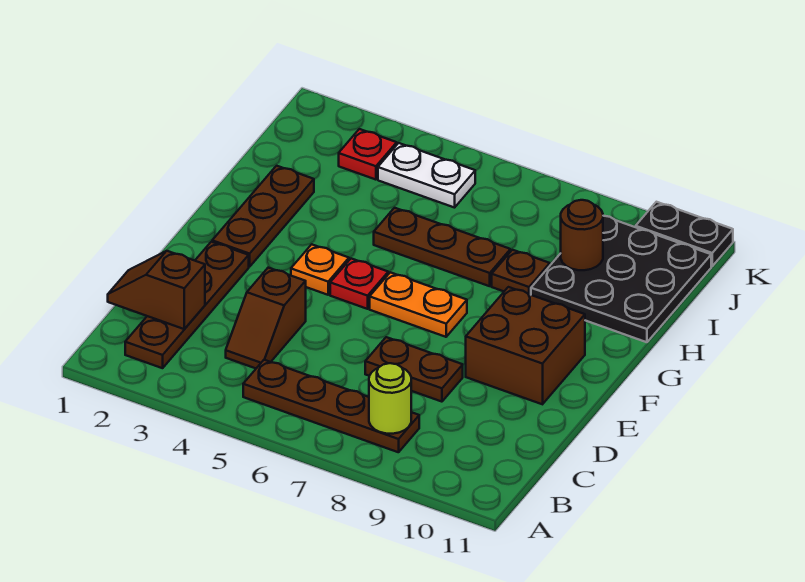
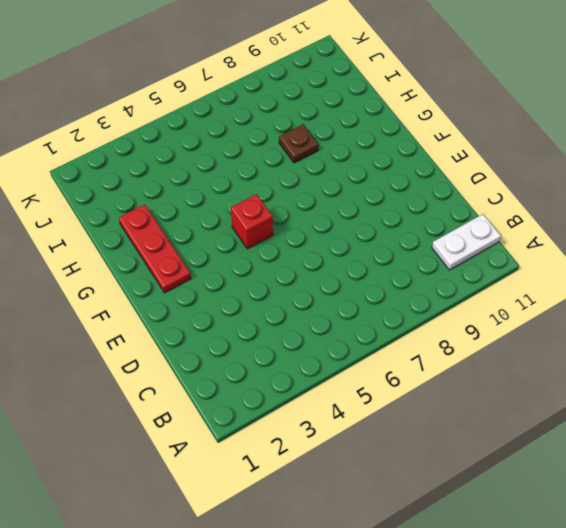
white plate B10:B11 level 1 -> white plate J4:J5 level 1
red plate F2:H2 level 1 -> brown plate F2:H2 level 1
red brick F5 level 1 -> red plate F5 level 1
none -> brown plate B2:E2 level 1
none -> brown plate B5:B8 level 1
none -> brown slope C4:D4 level 1 top D

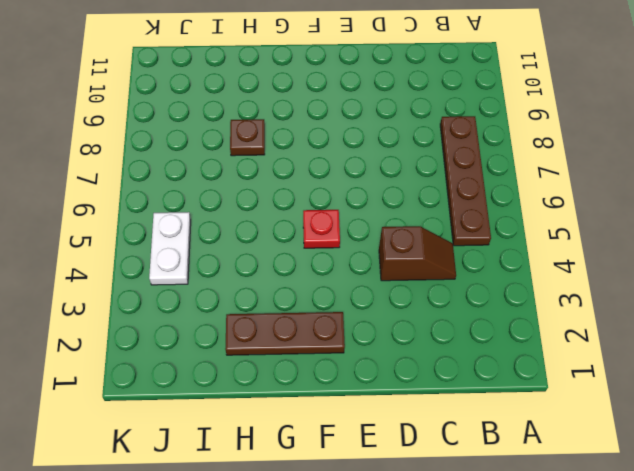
none -> brown plate B2:E2 level 1
none -> brown plate D7:D8 level 1
none -> brown brick E9:F10 level 1

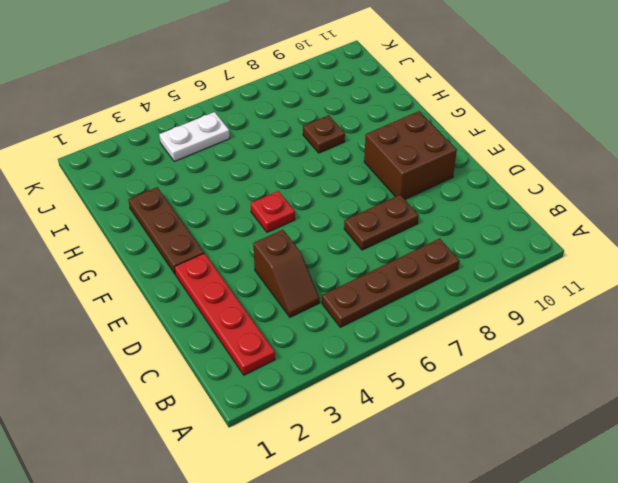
red plate B2:E2 level 1 -> brown plate B2:E2 level 1
none -> orange plate F4 level 1
none -> orange plate F6:F7 level 1
none -> brown plate H5:H7 level 1

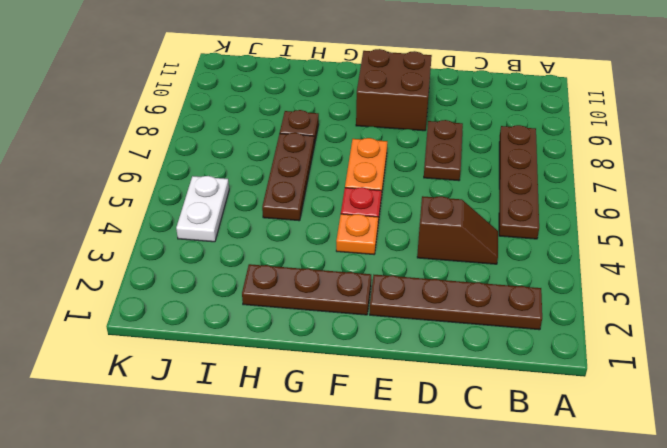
none -> black plate H9:J11 level 1
none -> red plate J3 level 1
none -> black plate K10:K11 level 1

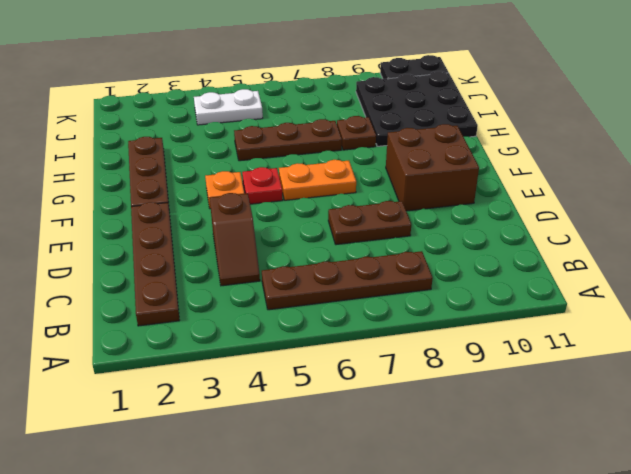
none -> red plate J3 level 1
none -> lime round brick B8 level 2
none -> brown slope C1:C2 level 2 top 2

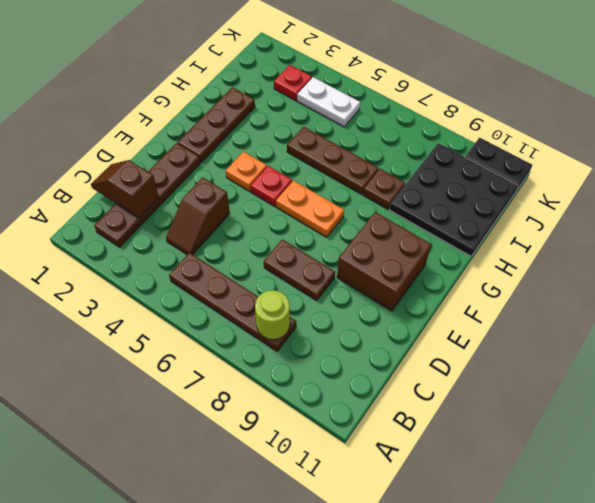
none -> brown round brick I9 level 2

